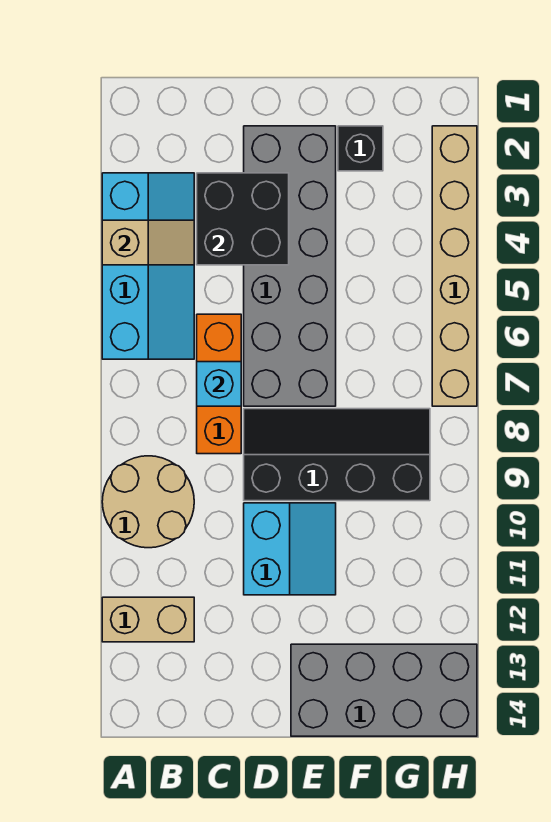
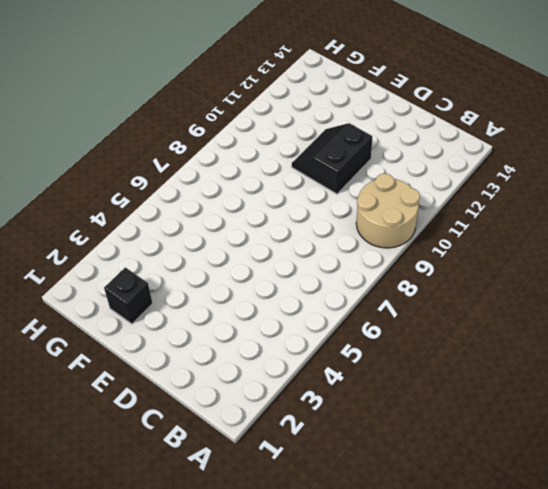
black slope D10:E11 level 1 top D -> cyan slope D10:E11 level 1 top D
none -> cyan slope A3:B6 level 1 top A
none -> tan brick A12:B12 level 1
none -> orange brick C6:C8 level 1

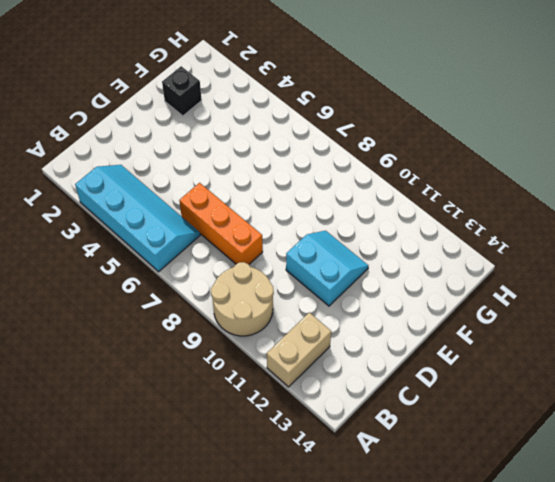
none -> grey brick D2:E7 level 1
none -> black slope D8:G9 level 1 top 9
none -> grey brick E13:H14 level 1

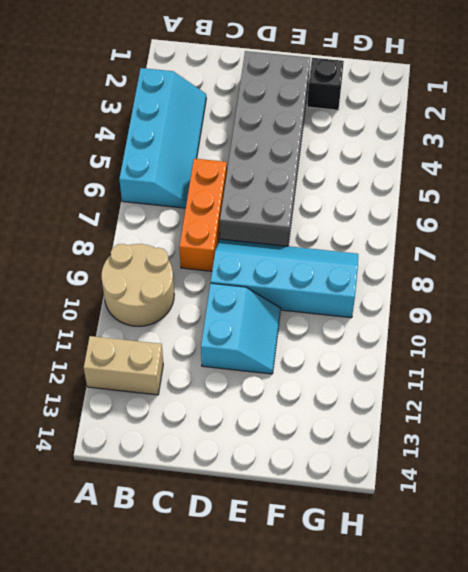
cyan slope D8:G9 level 1 top 9 -> black slope D8:G9 level 1 top 9
none -> grey brick E13:H14 level 1
none -> tan brick H2:H7 level 1
none -> tan slope A4:B4 level 2 top A

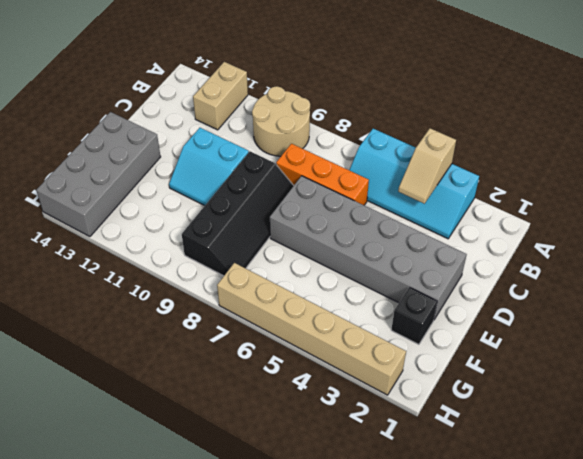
none -> black brick C3:D4 level 2
none -> cyan brick C7 level 2

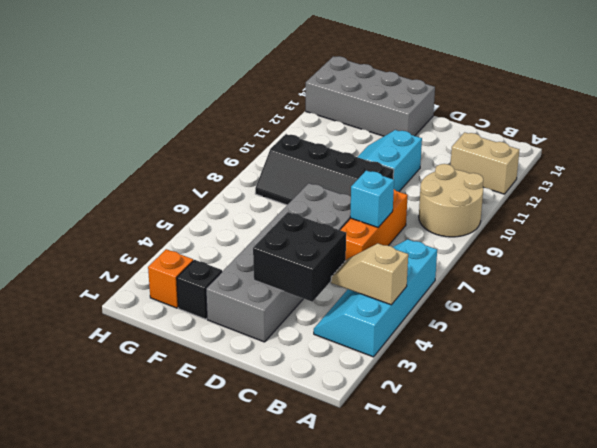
orange brick G2 level 1 -> none
none -> tan brick H2:H7 level 1

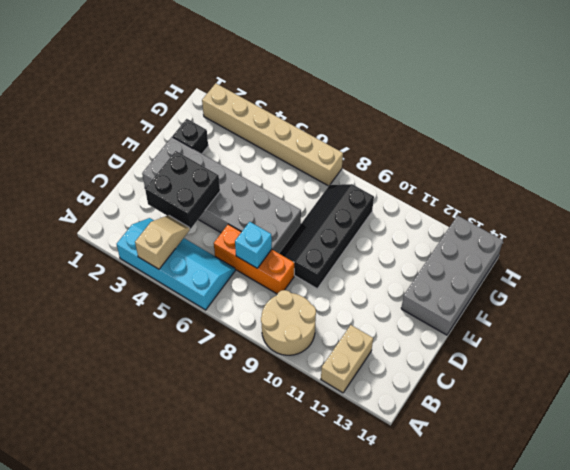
none -> cyan slope D10:E11 level 1 top D

